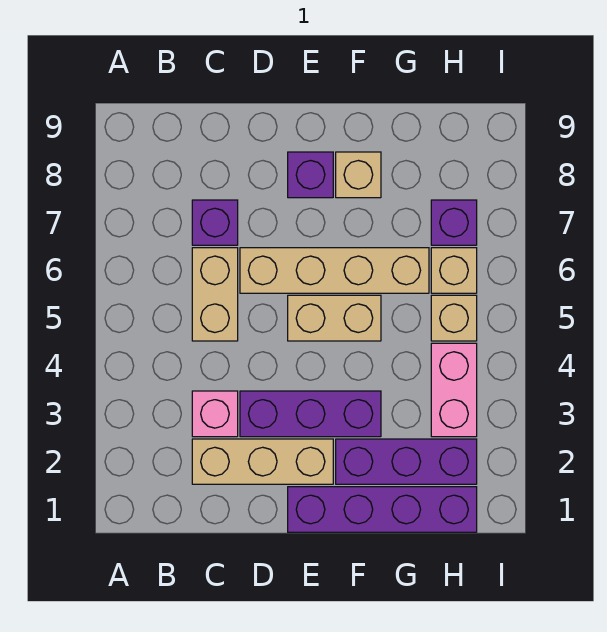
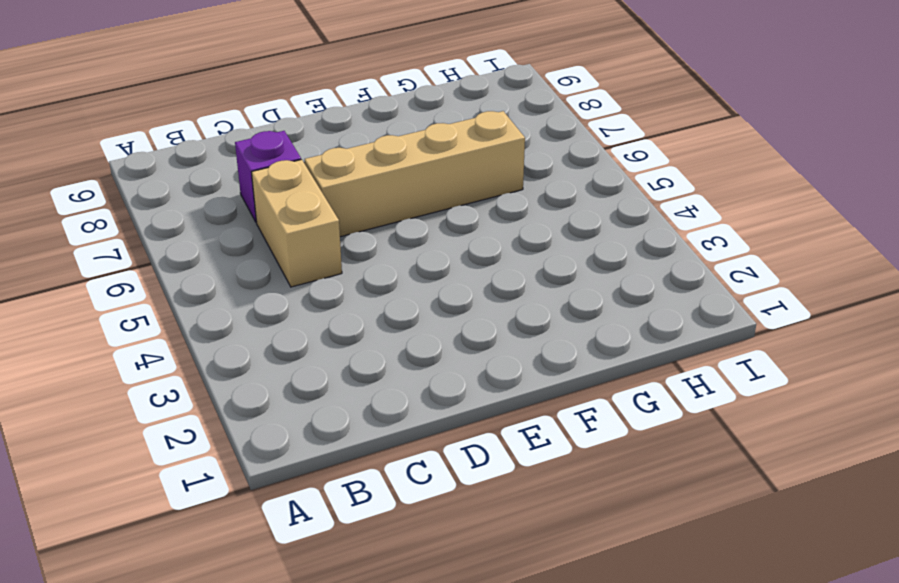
none -> tan brick C2:E2 level 1
none -> pink brick C3 level 1
none -> purple brick D3:F3 level 1

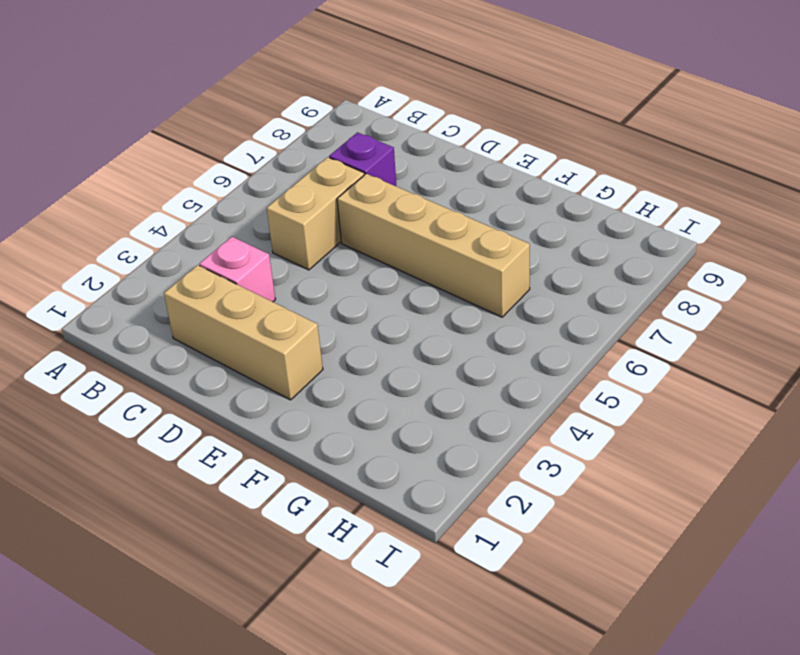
none -> purple brick D3:F3 level 1
none -> purple brick E1:H1 level 1
none -> tan brick E5:F5 level 1

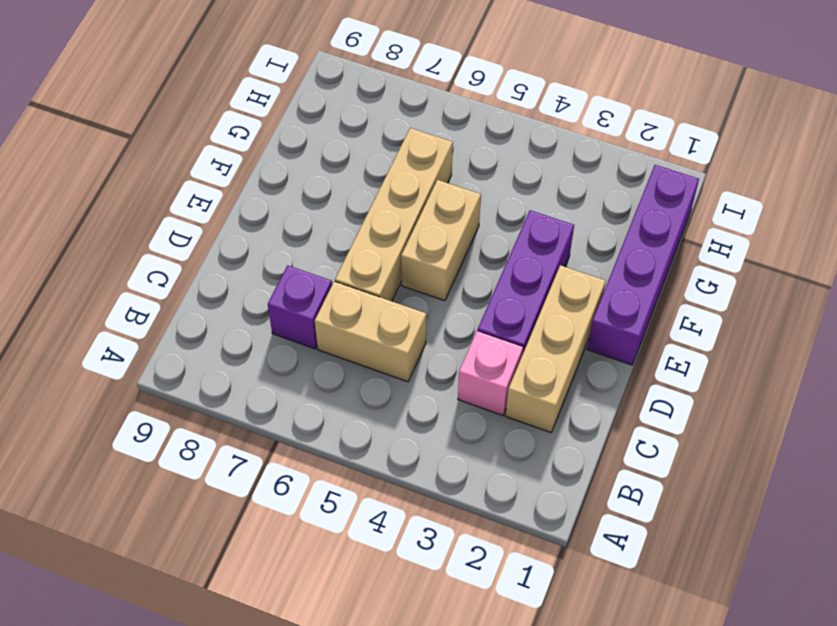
none -> purple brick E8 level 1
none -> purple brick F2:H2 level 1
none -> tan brick F8 level 1

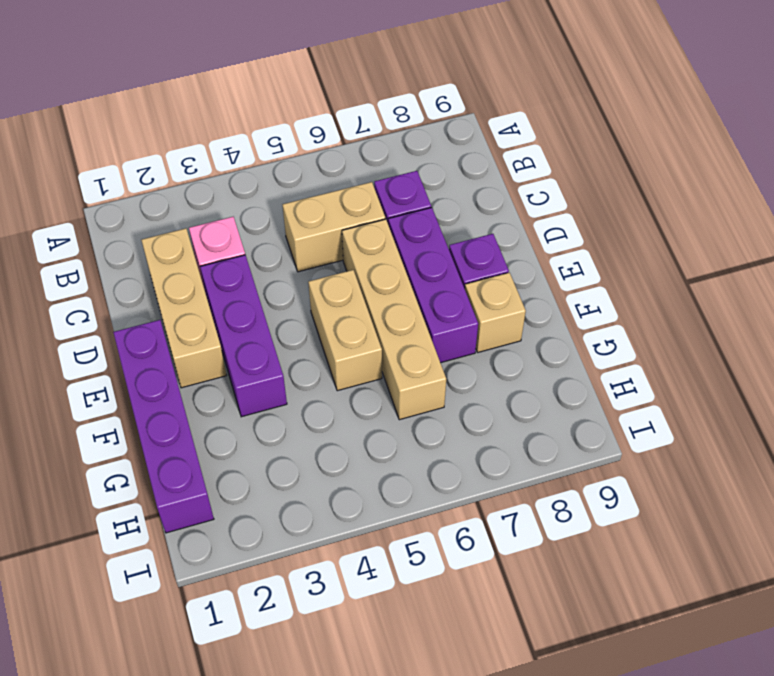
purple brick D7:F7 level 1 -> purple brick F2:H2 level 1
none -> pink brick H3:H4 level 1
none -> tan brick H5 level 1
none -> tan brick H6 level 1

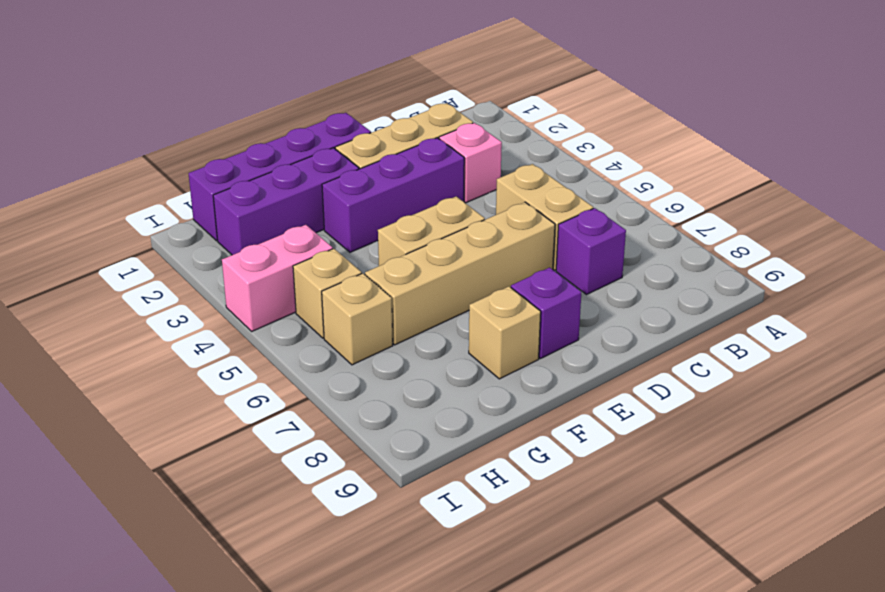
pink brick H4:I4 level 1 -> pink brick H3:H4 level 1
none -> purple brick H7 level 1

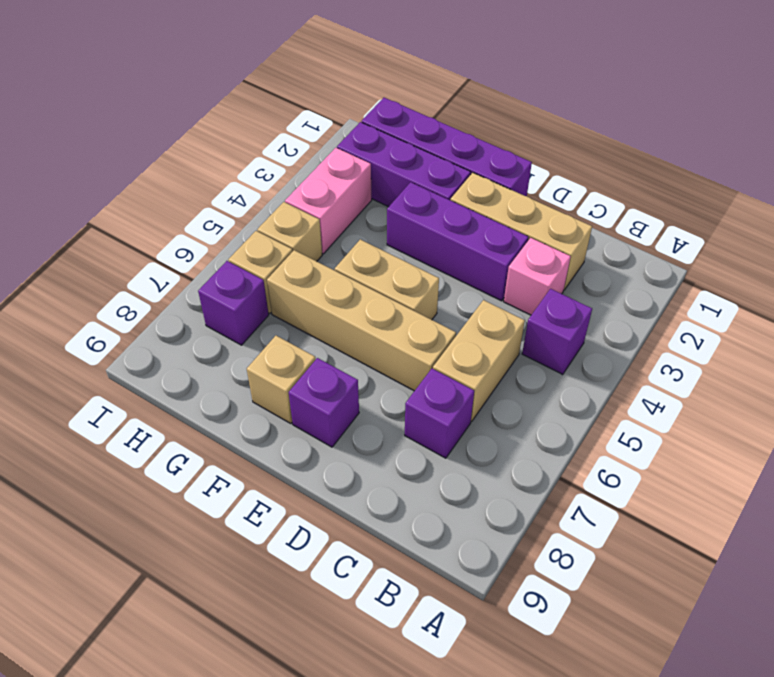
purple brick B4 level 1 -> none

